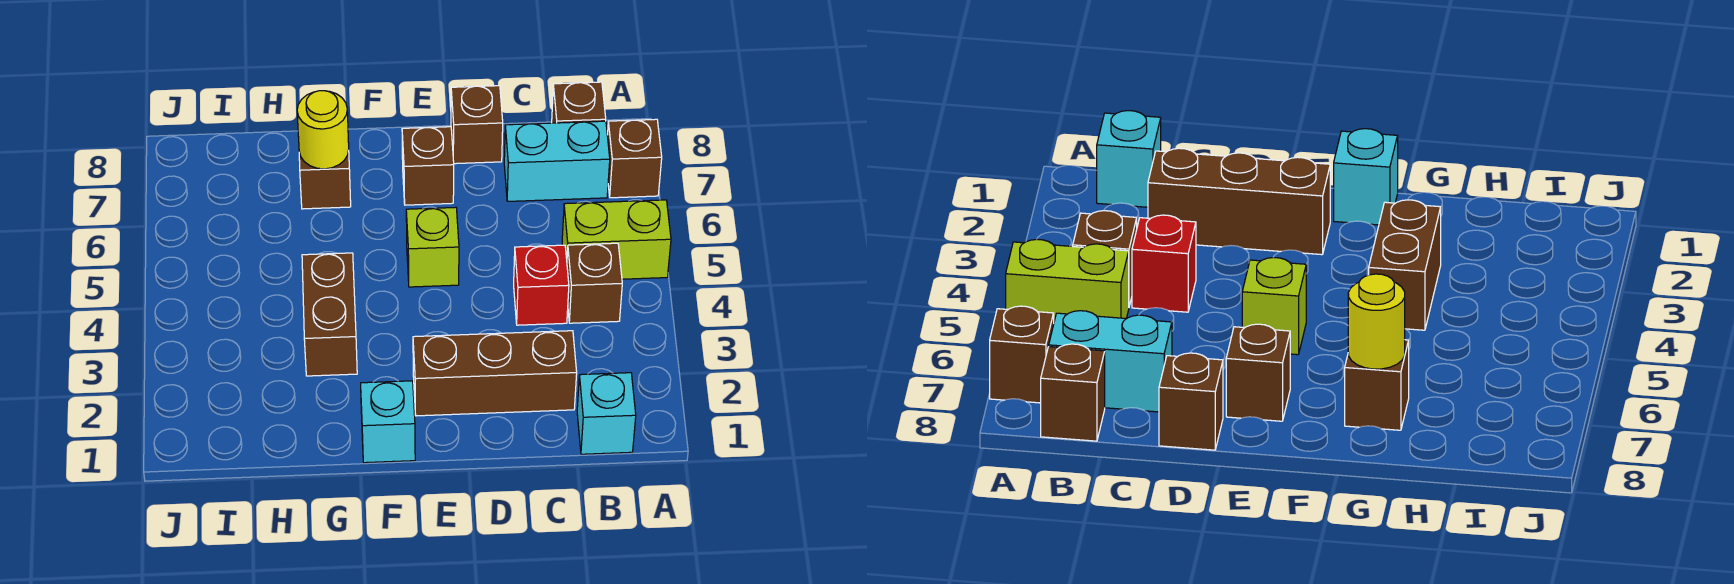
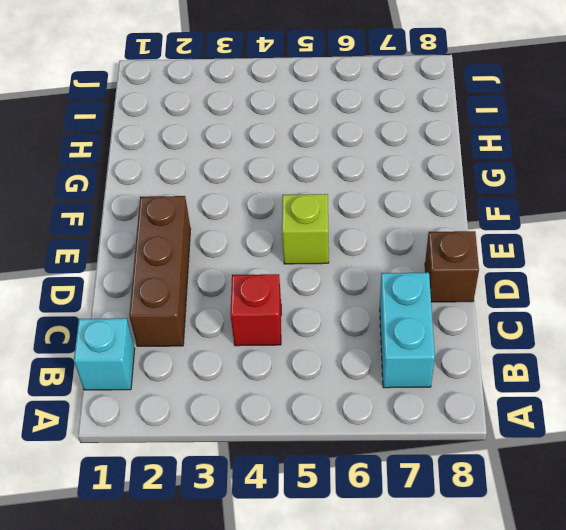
none -> lime brick A5:B5 level 1
none -> brown brick A7 level 1
none -> brown brick B4 level 1

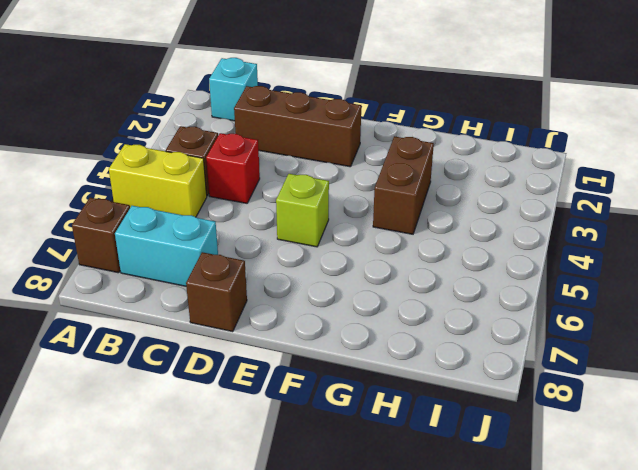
yellow brick A5:B5 level 1 -> lime brick A5:B5 level 1
none -> brown brick B8 level 1
none -> brown brick E7 level 1
none -> cyan brick F1 level 1

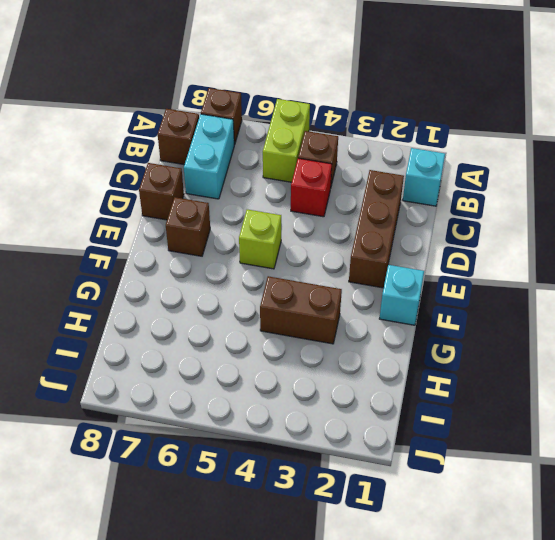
none -> brown brick G7 level 1
none -> yellow round brick G7 level 2

